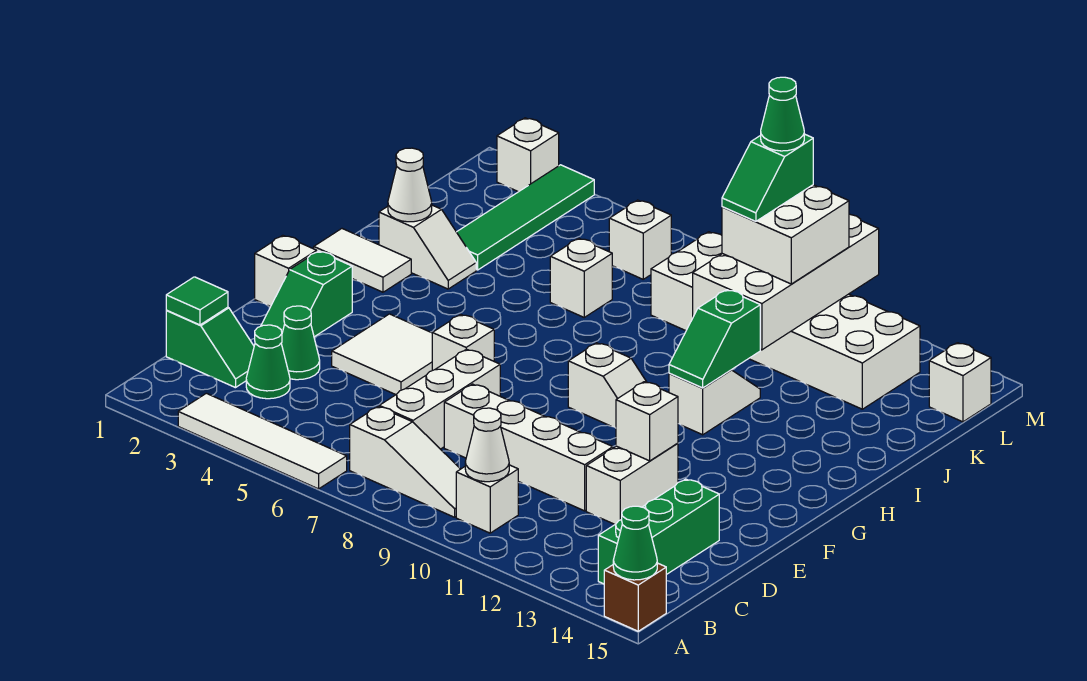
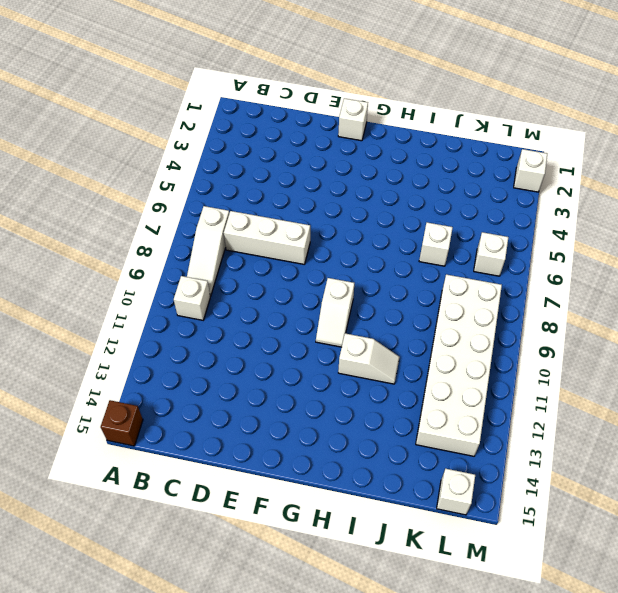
none -> white tile A3:A6 level 1
none -> green brick B14:D14 level 1
none -> green slope C1:C2 level 1 top 1
none -> green cone C3 level 1

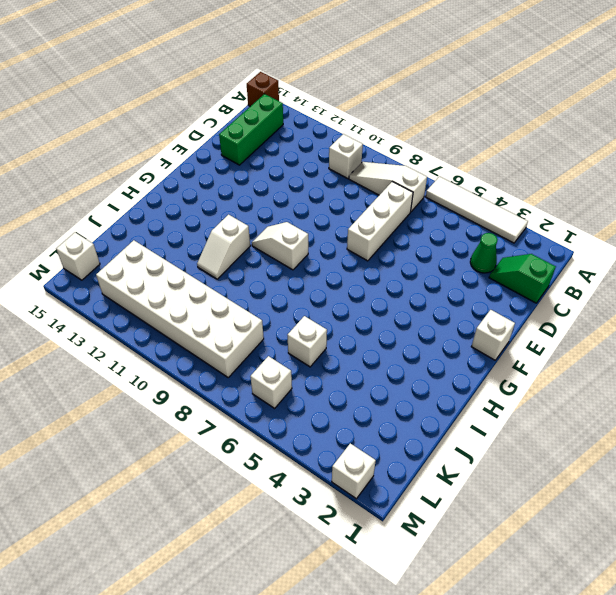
none -> green cone D3 level 1
none -> white brick D8:D11 level 1
none -> white brick D12:E12 level 1
none -> green slope E2:F2 level 1 top F

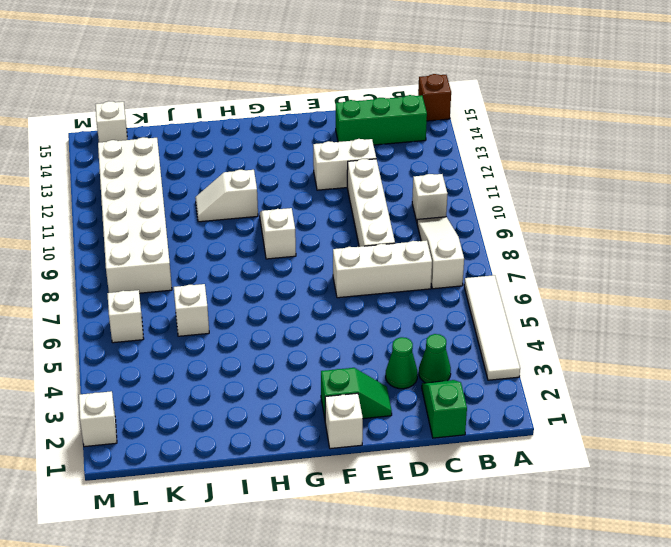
none -> white tile E4:F5 level 1
none -> white brick F6 level 1
none -> white tile H1:H2 level 1
none -> white slope I2:I3 level 1 top 2

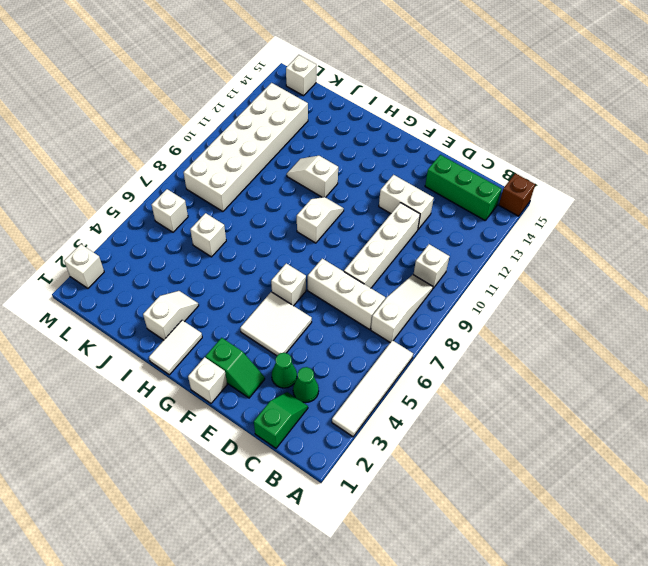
none -> green tile J3:M3 level 1
none -> green cone A15 level 2
none -> white cone B10 level 2
none -> green tile C1 level 2

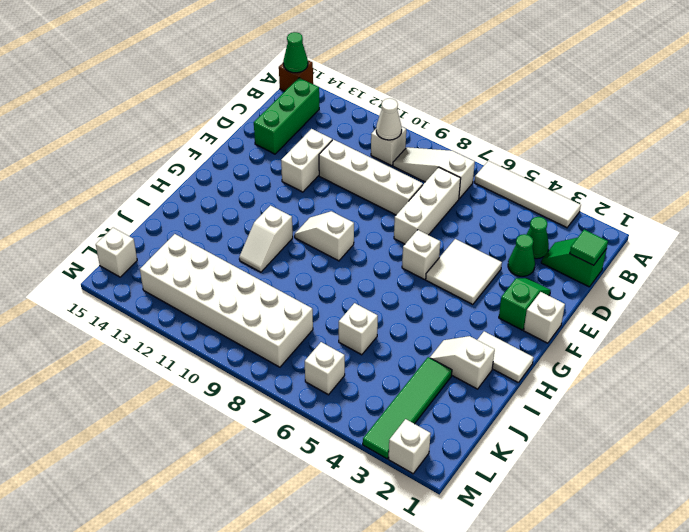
none -> white brick E12 level 2
none -> green slope H11:I11 level 2 top I
none -> white cone I2 level 2
none -> white brick J10:M11 level 2

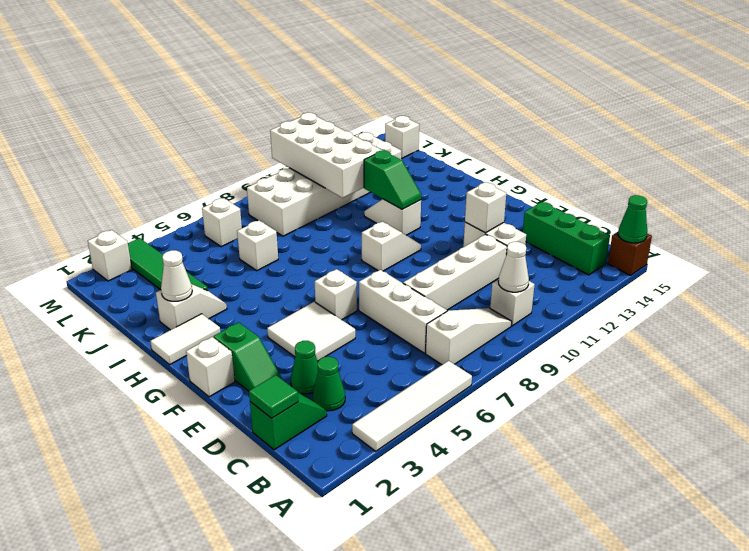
none -> white brick K10:L11 level 3
none -> green slope K10:L10 level 4 top L
none -> green cone L10 level 5

